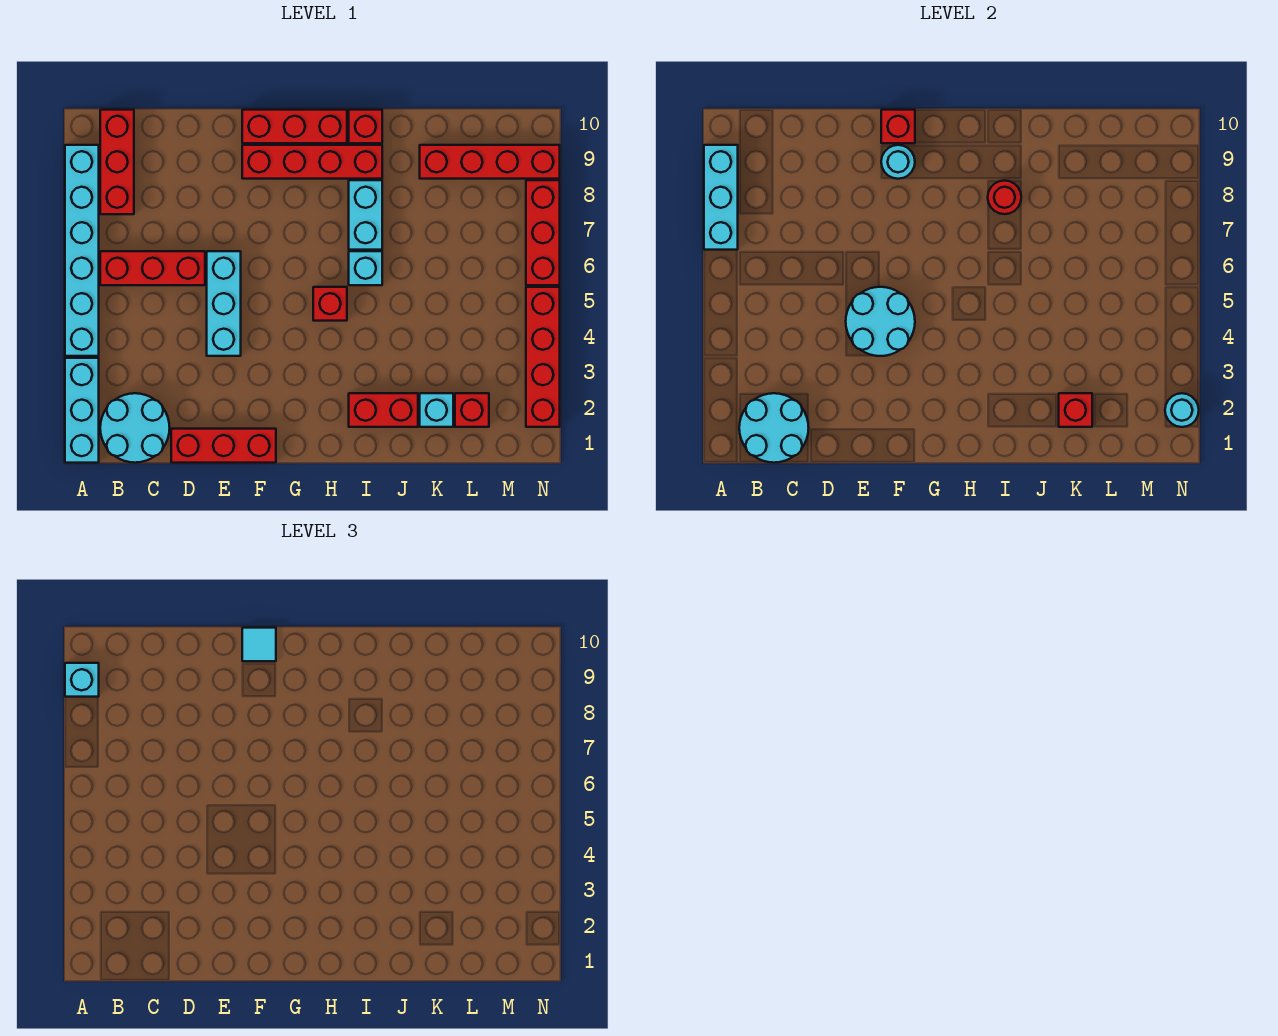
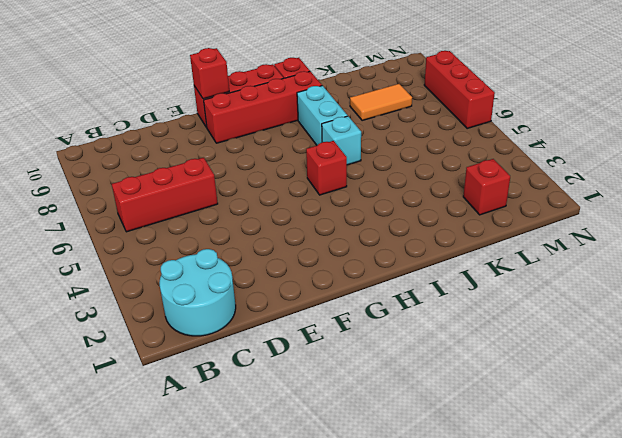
orange tile K8:L8 level 1 -> none
none -> cyan brick A1:A3 level 1
none -> cyan brick A4:A9 level 1
none -> red brick B8:B10 level 1

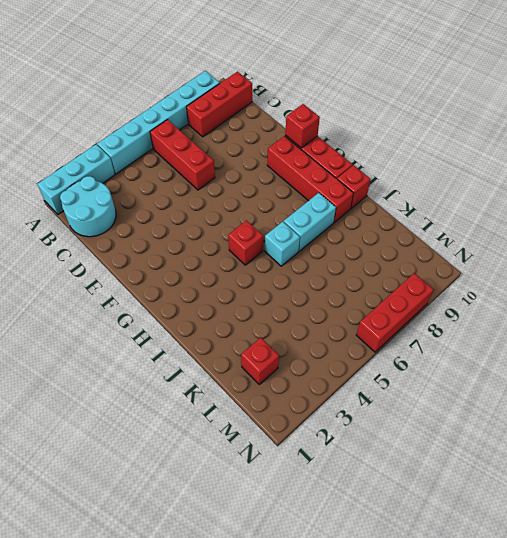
none -> red brick D1:F1 level 1
none -> cyan brick E4:E6 level 1
none -> red brick I2:J2 level 1

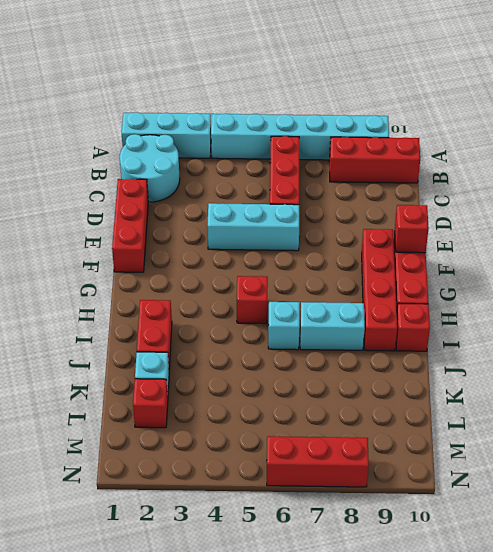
none -> red brick K9:N9 level 1
none -> red brick N2:N5 level 1
none -> cyan brick A7:A9 level 2

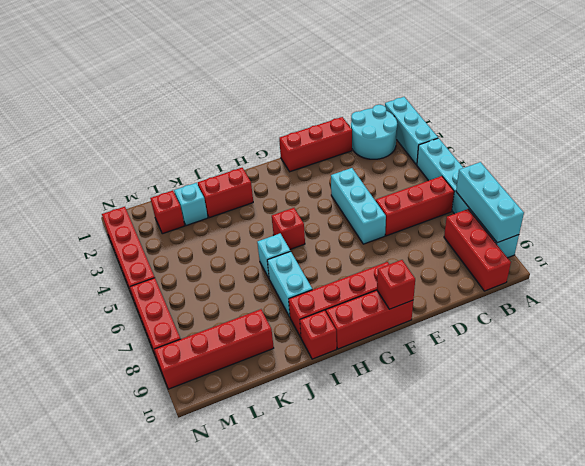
none -> cyan round brick B1:C2 level 2
none -> cyan round brick E4:F5 level 2
none -> cyan round brick F9 level 2

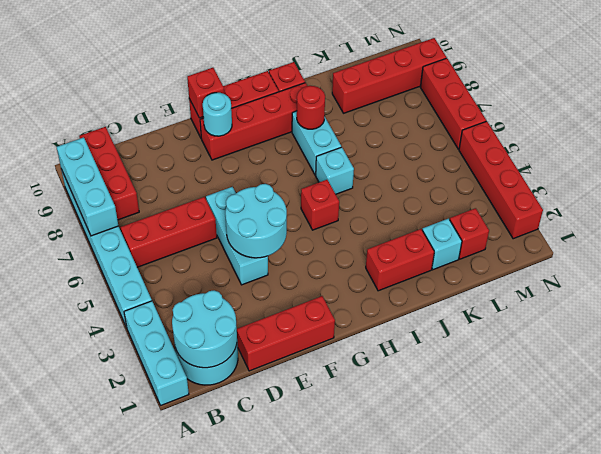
none -> red brick K2 level 2
none -> cyan round brick N2 level 2
none -> cyan brick A9 level 3

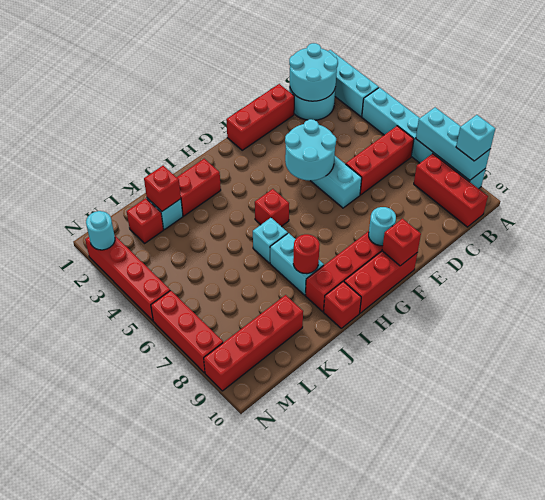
none -> cyan tile F10 level 3

